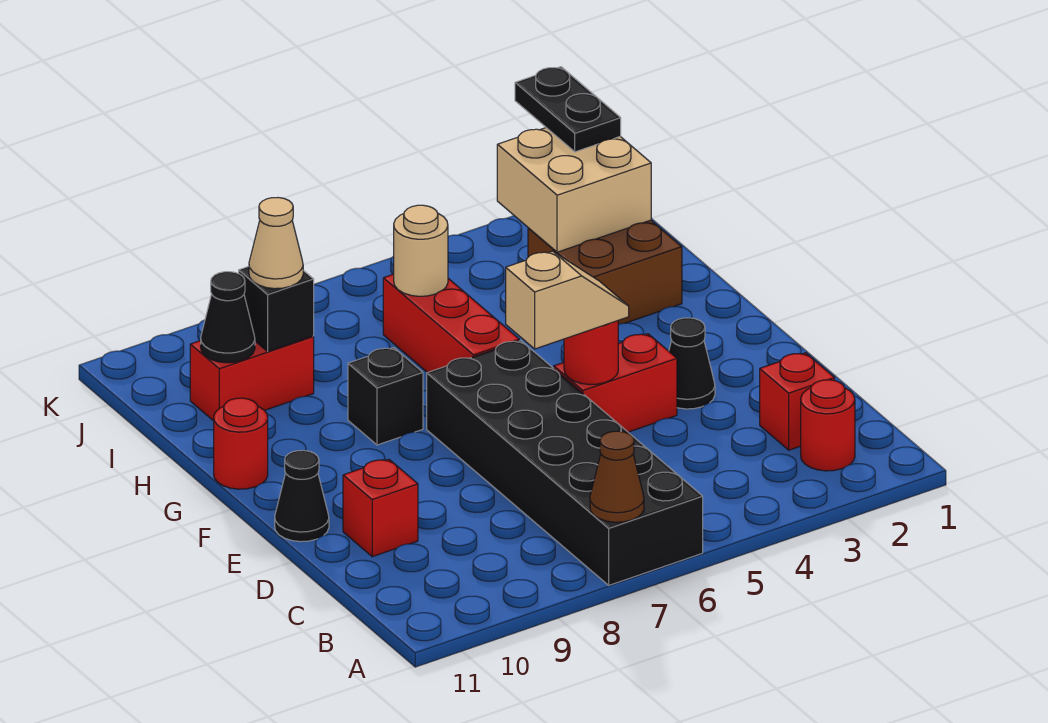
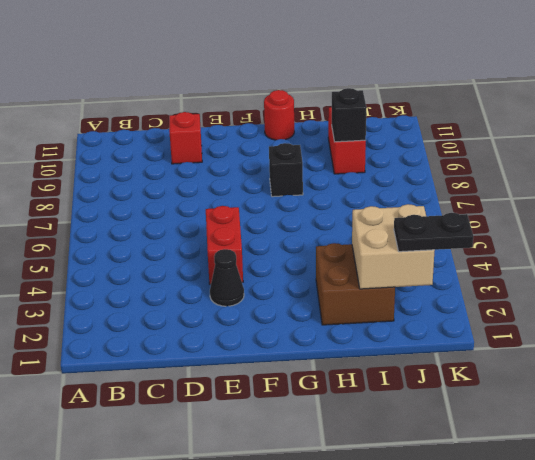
none -> black brick A6:F7 level 1
none -> red round brick B2 level 1
none -> red brick C2 level 1

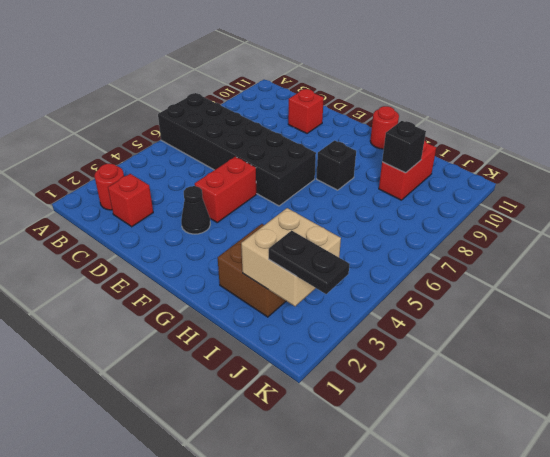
none -> black cone E11 level 1
none -> red brick G6:I6 level 1
none -> brown cone A7 level 2

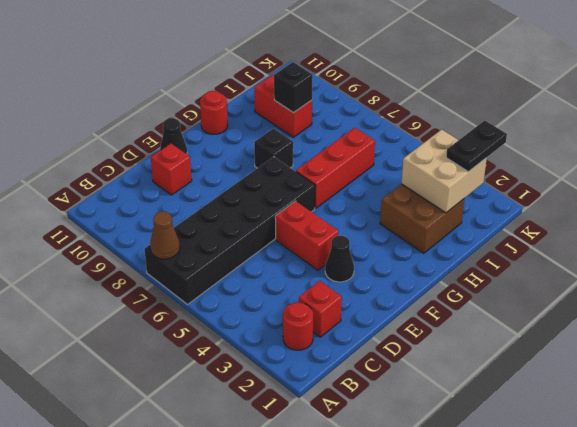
none -> red round brick E5 level 2
none -> tan round brick I6 level 2
none -> black cone I10 level 2

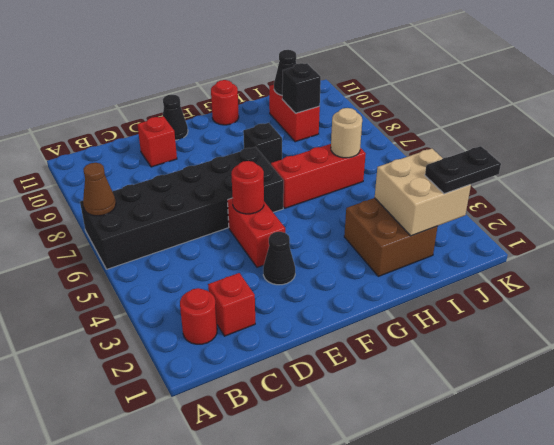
none -> tan slope E5:E6 level 3 top 6
none -> tan cone I9 level 3

